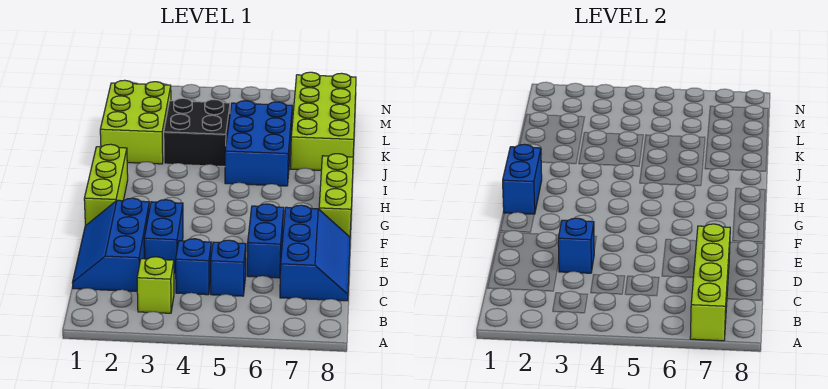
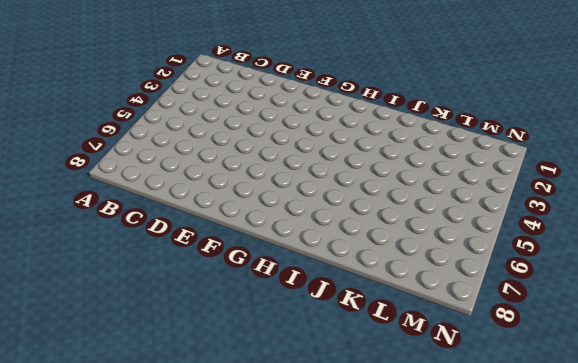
none -> lime brick B3 level 1
none -> blue slope C1:E2 level 1 top 2
none -> blue brick C4 level 1

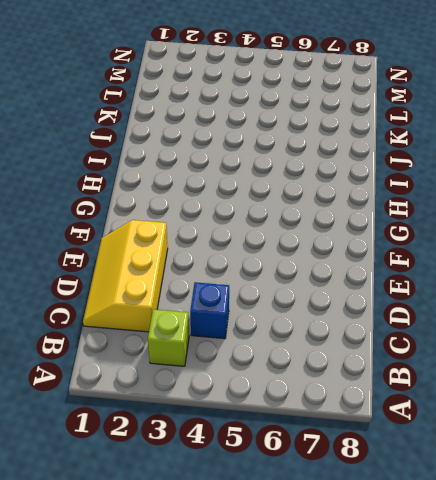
yellow slope C1:E2 level 1 top 2 -> blue slope C1:E2 level 1 top 2
none -> blue brick C5 level 1
none -> blue slope C7:E8 level 1 top 7
none -> blue brick D3:E3 level 1

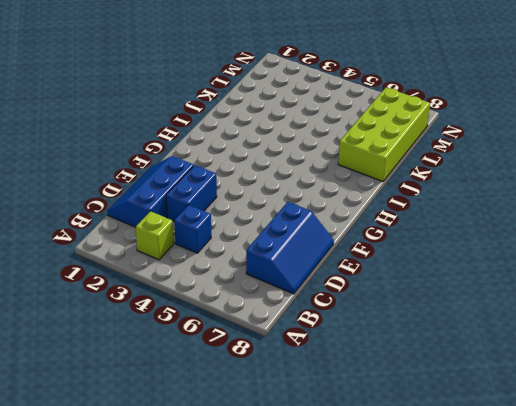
none -> blue brick C5 level 1
none -> blue brick D6:E6 level 1
none -> lime brick F1:H1 level 1

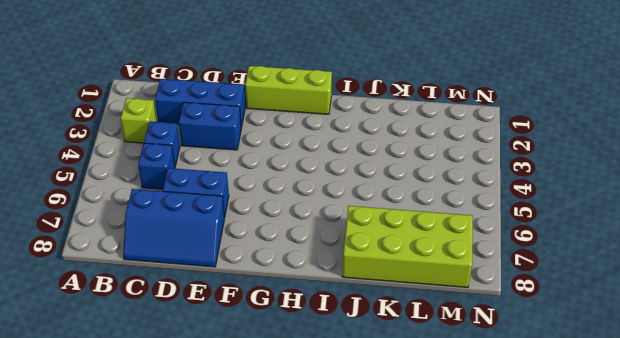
none -> lime brick F8:H8 level 1
none -> blue brick I5:K6 level 1
none -> lime brick J1:L2 level 1

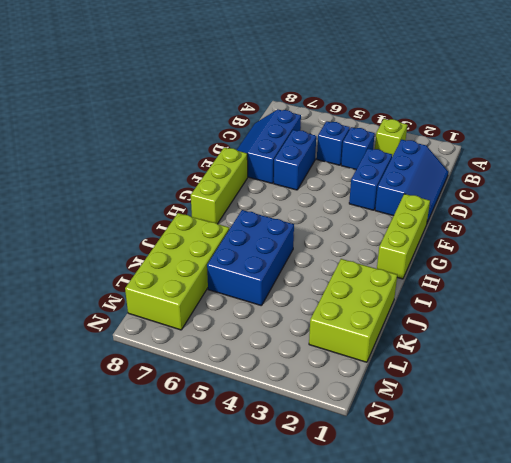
none -> black brick J3:K4 level 1
none -> lime brick A7:D7 level 2
none -> blue brick D3 level 2

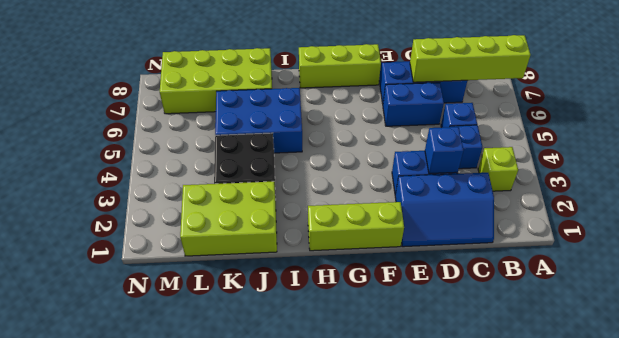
none -> blue brick G1:H1 level 2

